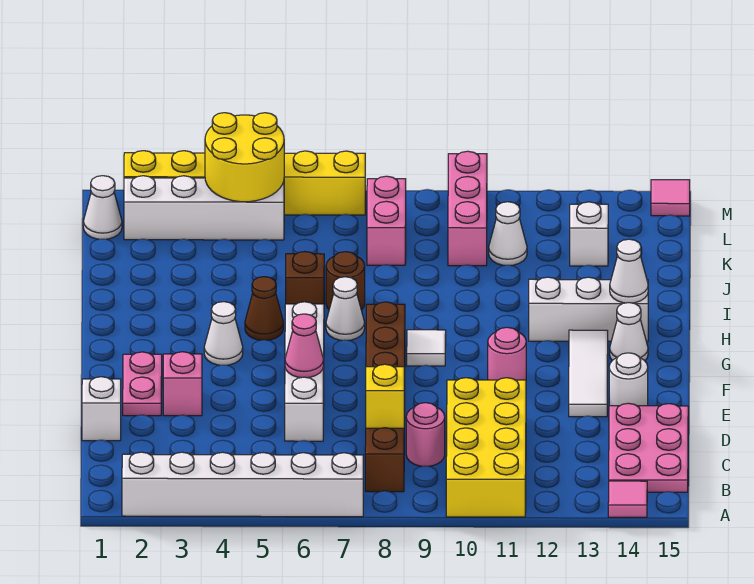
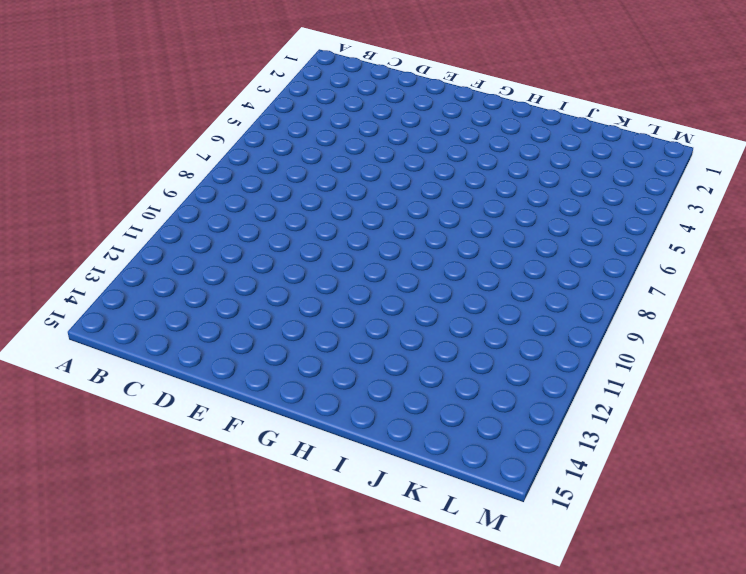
none -> white brick A2:A7 level 1
none -> yellow brick A10:D11 level 1
none -> pink tile A14 level 1
none -> brown brick B8:G8 level 1

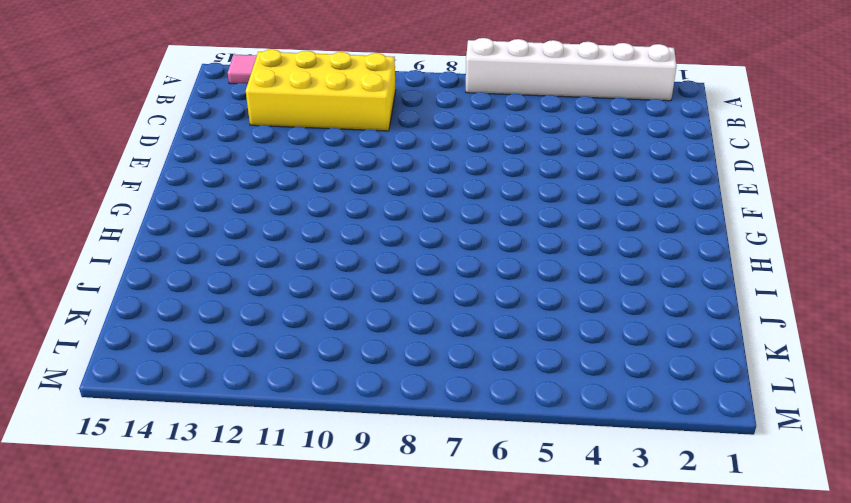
yellow brick B10:C13 level 1 -> yellow brick A10:D11 level 1
none -> brown brick B8:G8 level 1
none -> pink plate B14:D15 level 1
none -> pink round brick C9 level 1
none -> white brick D1 level 1

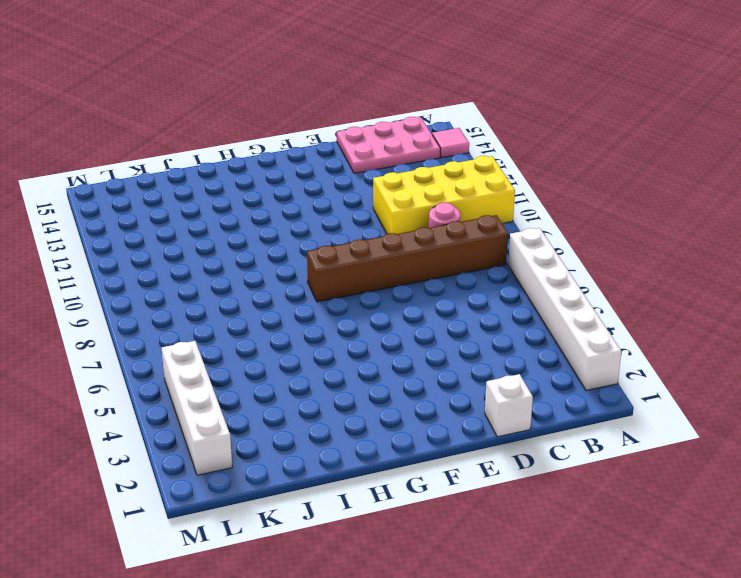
none -> white brick D6:G6 level 1
none -> pink plate E2:F2 level 1
none -> pink brick E3 level 1
none -> white tile E13:G13 level 1

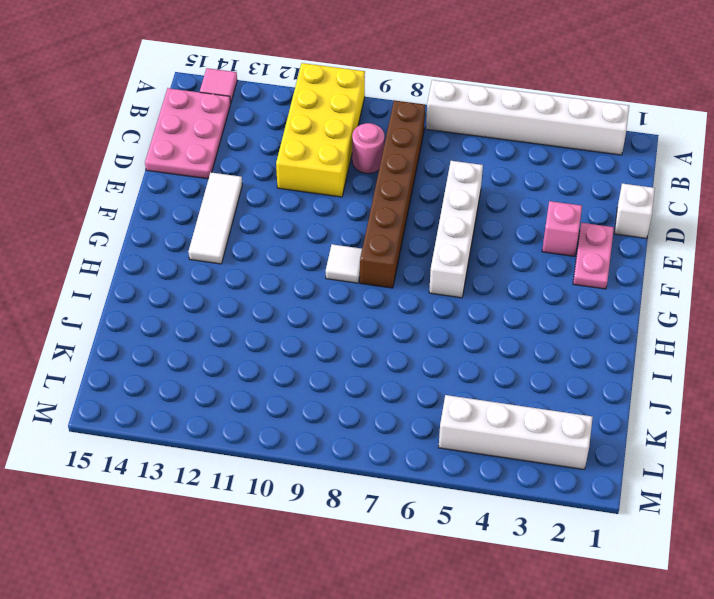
none -> white round brick E14 level 1
none -> pink round brick F11 level 1
none -> white cone G4 level 1
none -> white cone G14 level 1

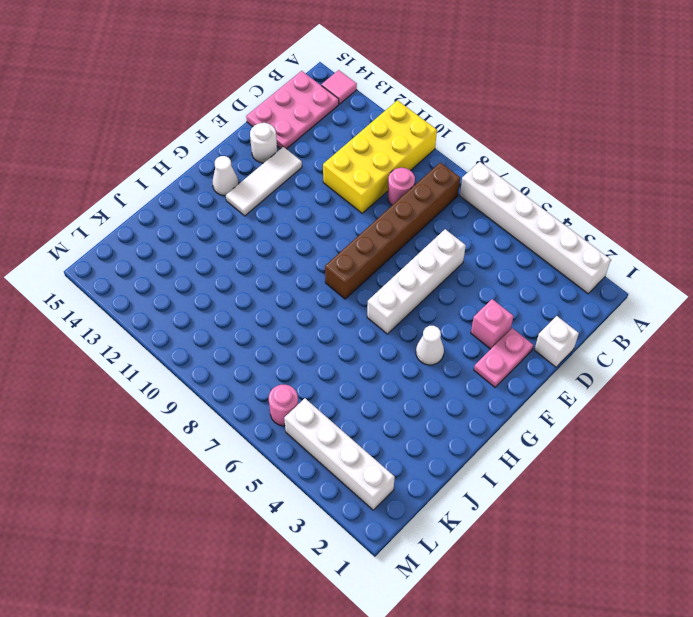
pink round brick L6 level 1 -> pink round brick F11 level 1
none -> white tile G9 level 1
none -> brown cone H5 level 1
none -> white cone H7 level 1
none -> white brick H12:H14 level 1

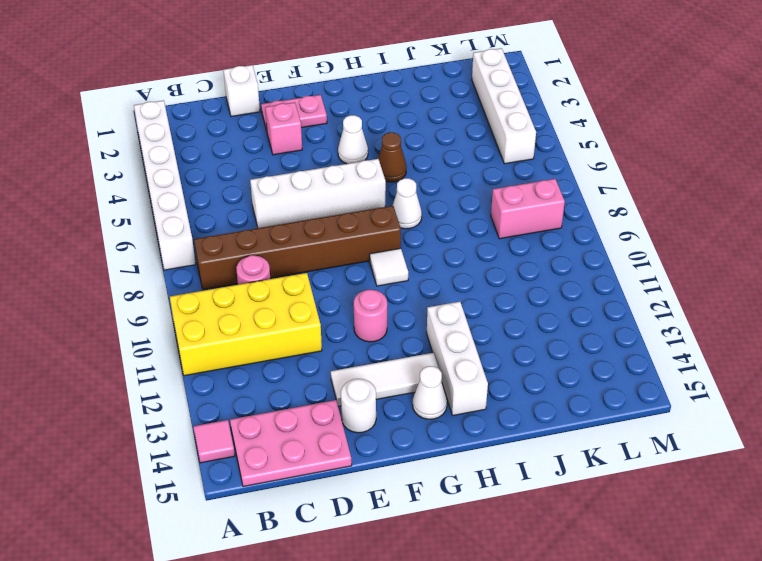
none -> brown brick I6 level 1
none -> brown round brick I7 level 1
none -> pink brick K10:M10 level 1
none -> white cone K11 level 1

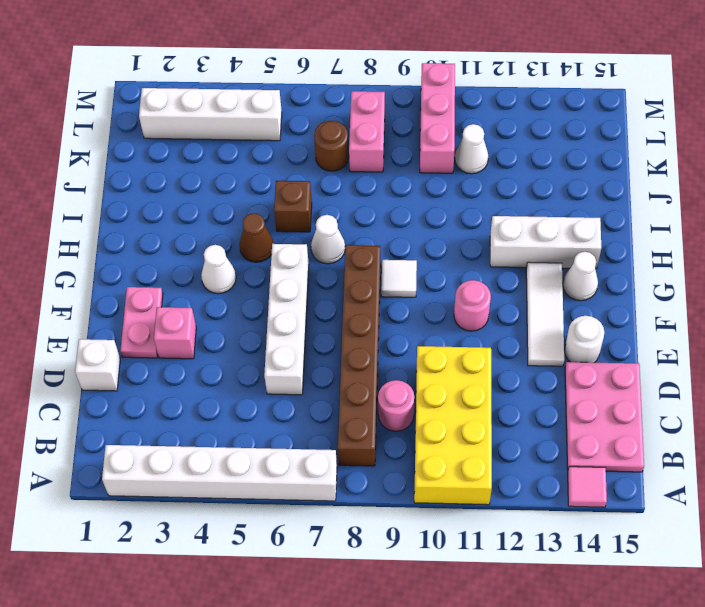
brown round brick K7 level 1 -> brown round brick I7 level 1
none -> white brick K13 level 1
none -> white cone L1 level 1
none -> yellow brick M2:M7 level 1
none -> pink tile M15 level 1

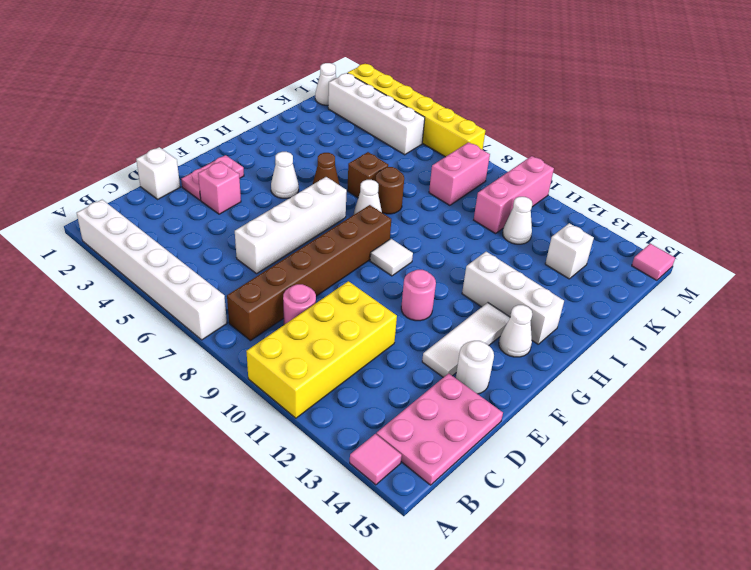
none -> yellow brick C8 level 2
none -> pink cone E6 level 2
none -> white cone H14 level 2
none -> yellow round brick L4:M5 level 2

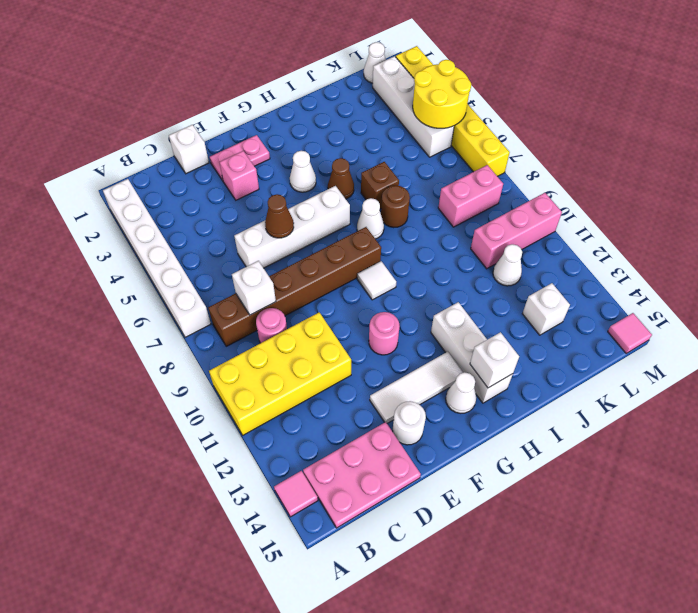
white brick C8 level 2 -> yellow brick C8 level 2
brown cone E6 level 2 -> pink cone E6 level 2
white brick H14 level 2 -> white cone H14 level 2

